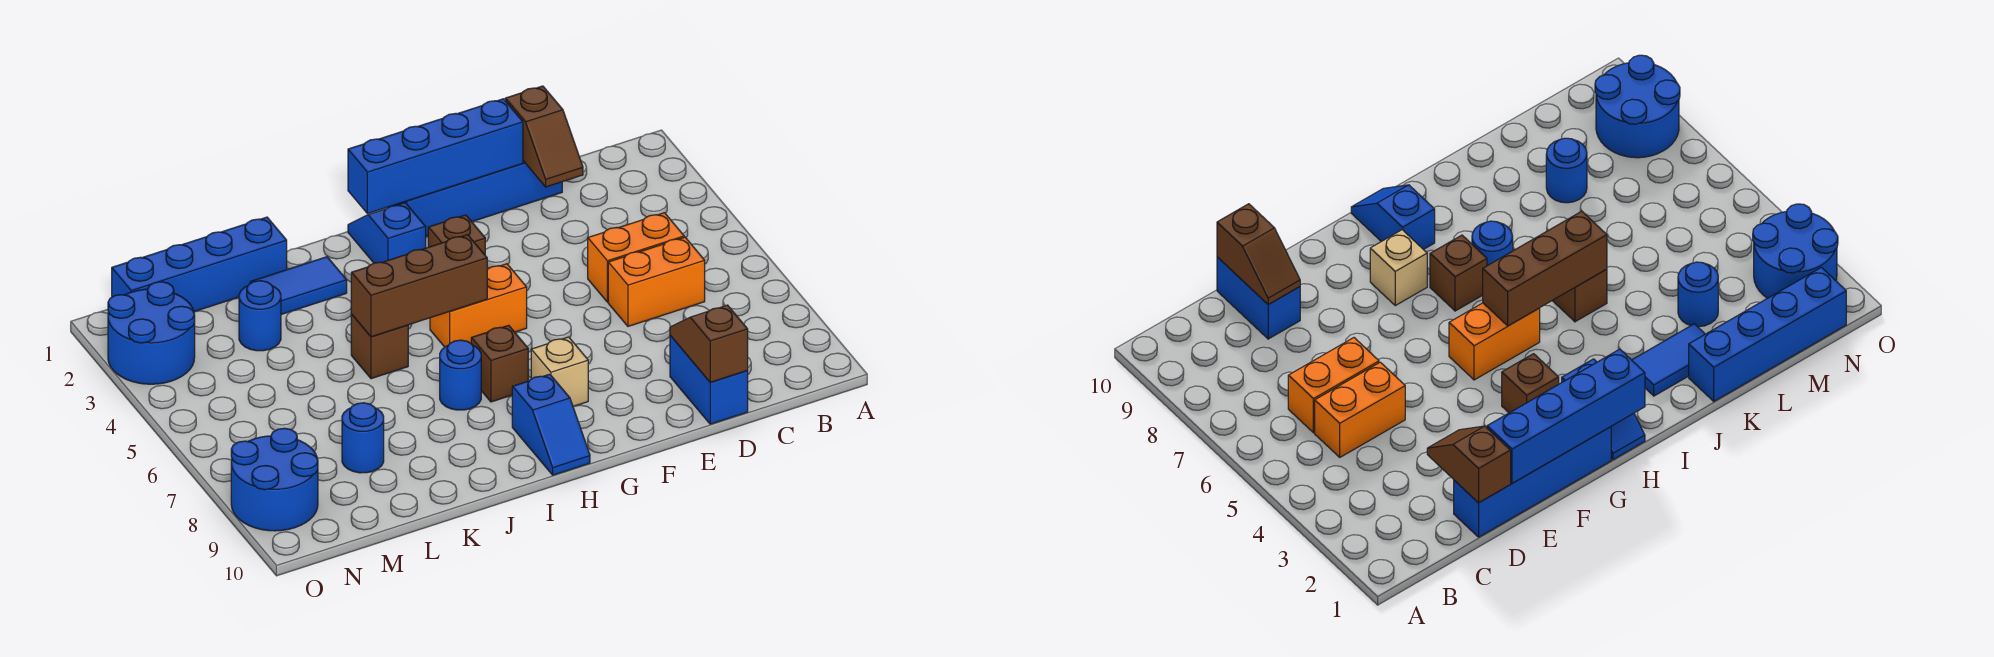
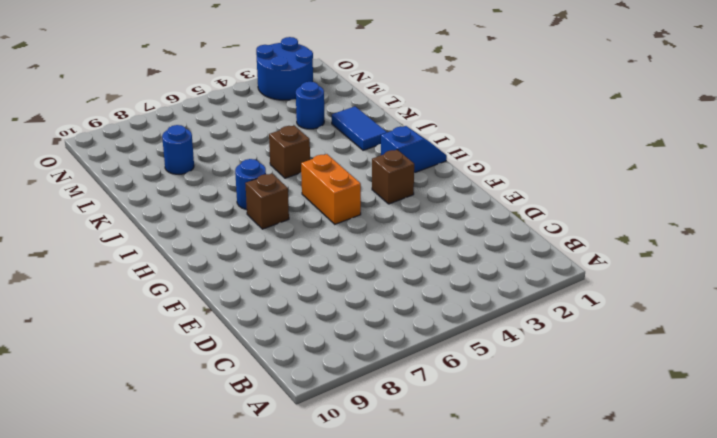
none -> orange brick C5:D5 level 1
none -> orange brick C6:D6 level 1
none -> blue brick D1:G1 level 1

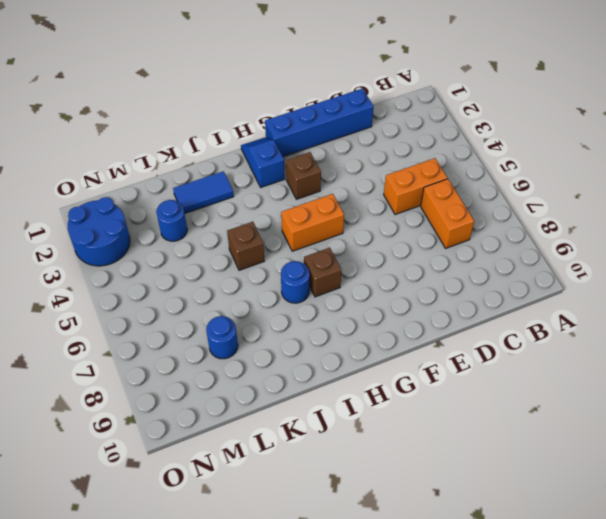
orange brick C6:C7 level 1 -> orange brick C6:D6 level 1
none -> blue brick D9:D10 level 1
none -> tan brick G8 level 1
none -> blue slope H9:H10 level 1 top 9

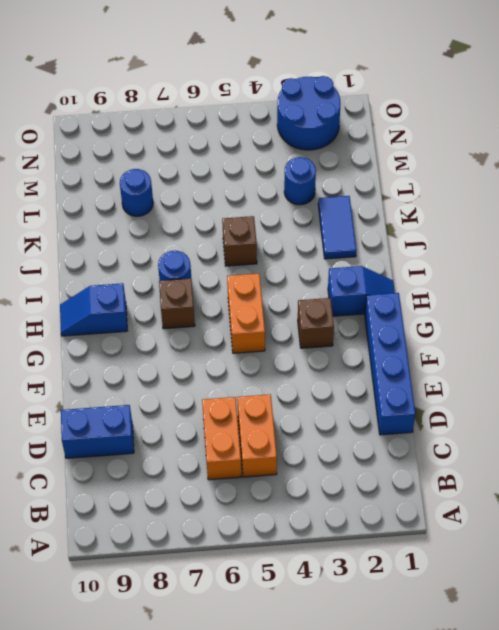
none -> tan brick G8 level 1
none -> blue brick K1:N1 level 1
none -> blue round brick N8:O9 level 1

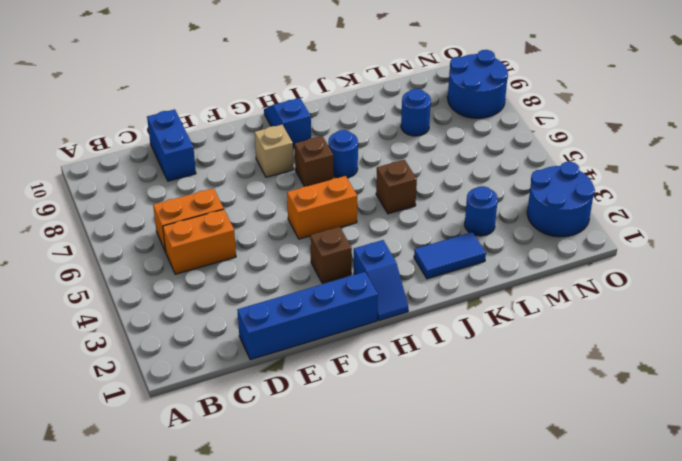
none -> blue brick K1:N1 level 1
none -> brown slope D1:D2 level 2 top 1
none -> brown slope D9:D10 level 2 top 10

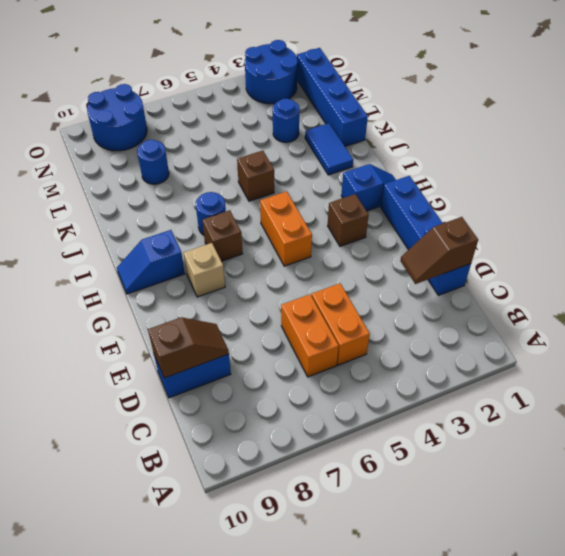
none -> blue brick E1:H1 level 2
none -> brown brick H5:J5 level 2

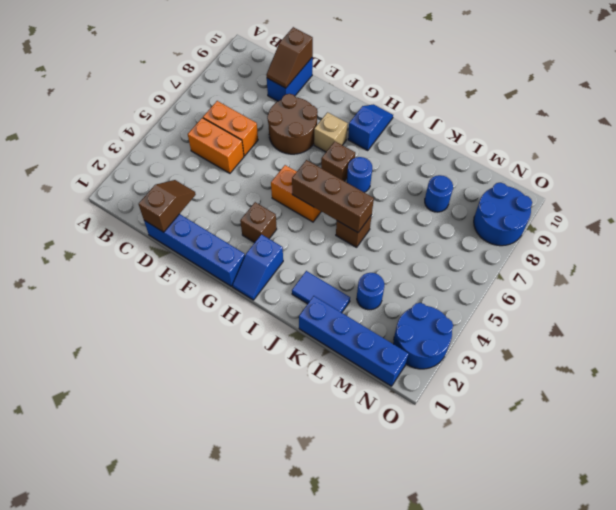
brown round brick E7:F8 level 1 -> none
none -> blue brick E1:H1 level 2

